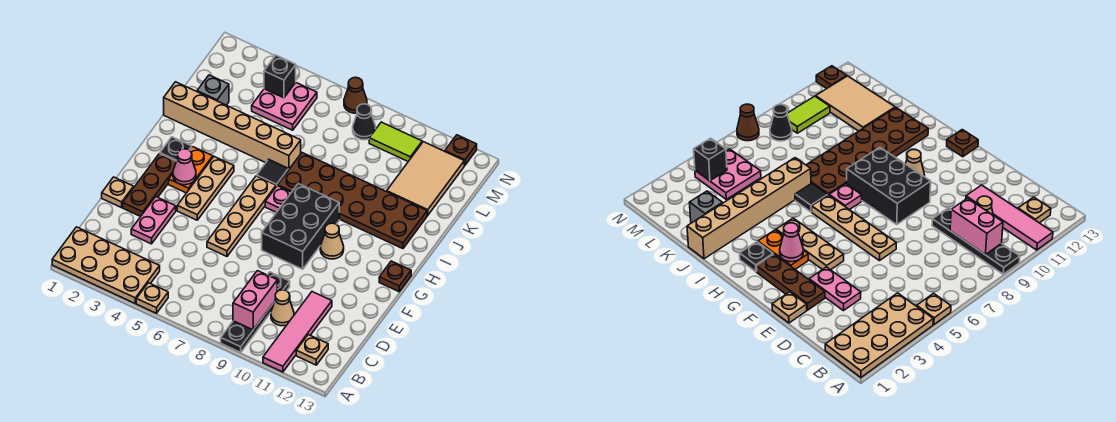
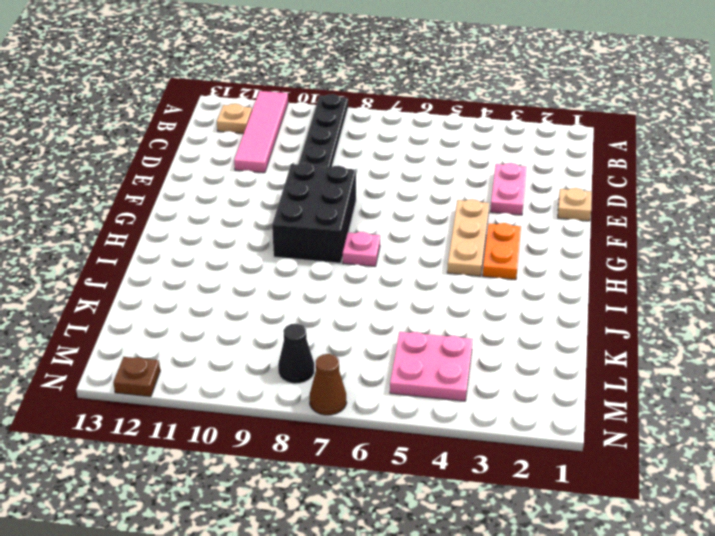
none -> tan plate A1:B4 level 1
none -> tan plate A5 level 1
none -> tan cone C10 level 1
none -> brown plate E2:G2 level 1

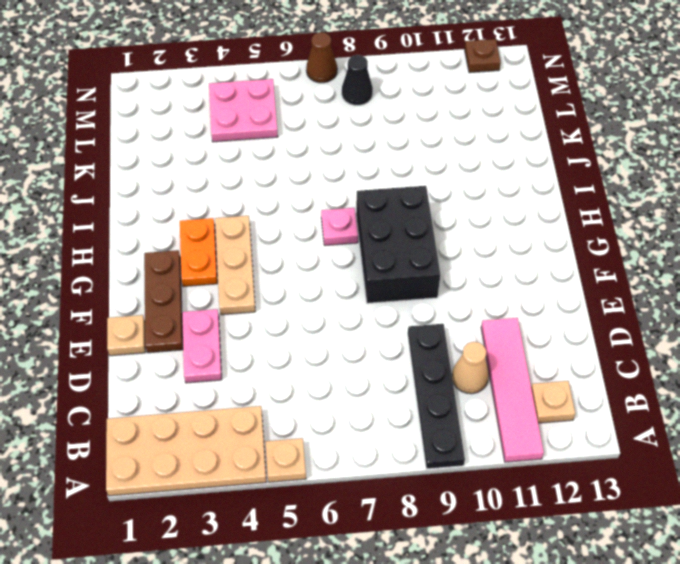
none -> tan plate E6:H6 level 1
none -> tan cone G10 level 1
none -> brown plate G13 level 1
none -> black plate H2 level 1

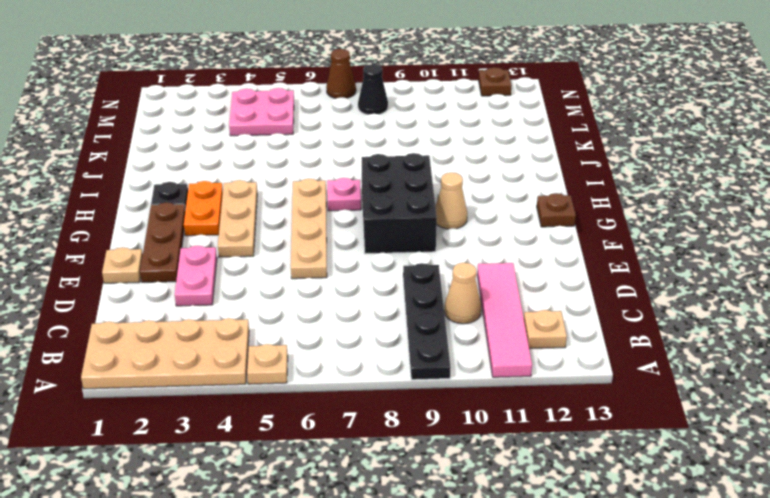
none -> black tile I6 level 1
none -> brown plate I7:J12 level 1
none -> tan brick J1:J6 level 1
none -> grey brick K2 level 1

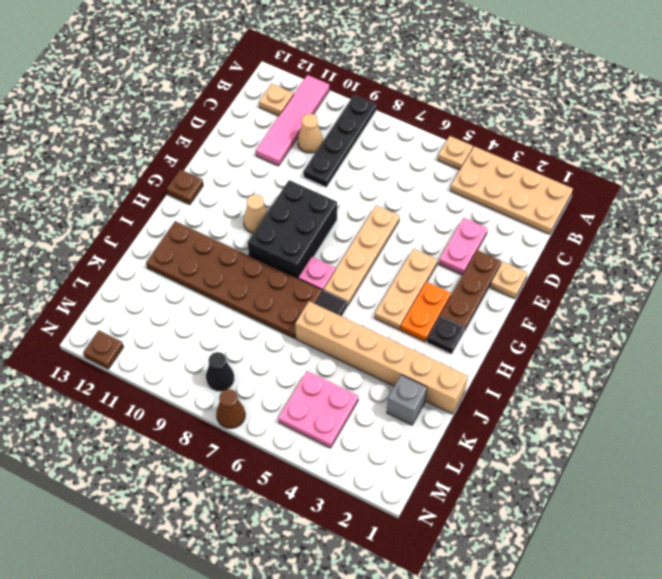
none -> tan tile K11:M12 level 1
none -> lime tile M9:M10 level 1
none -> pink brick B9:C9 level 2
none -> pink cone G3 level 2

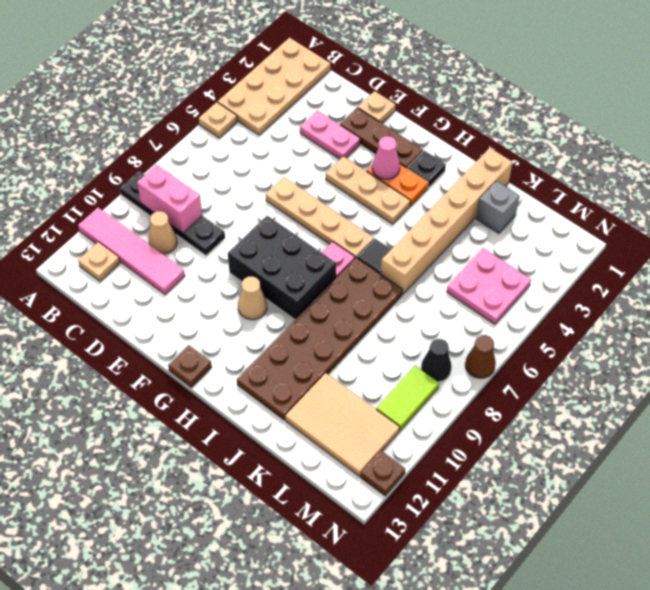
none -> black brick M4 level 2

